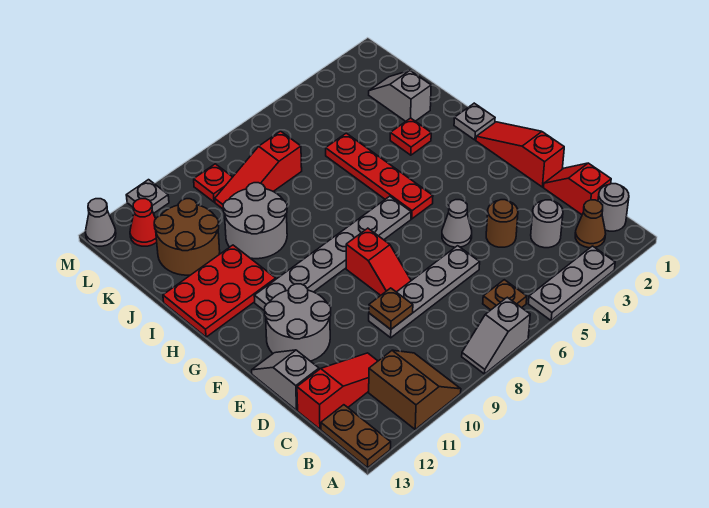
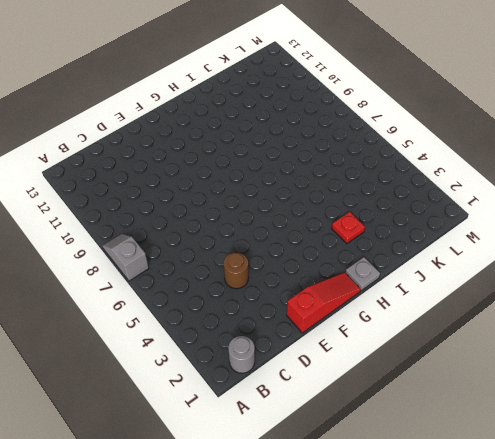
none -> grey plate A3:A5 level 1
none -> brown slope A10:B11 level 1 top 11
none -> brown plate A13:B13 level 1
none -> brown cone B2 level 1

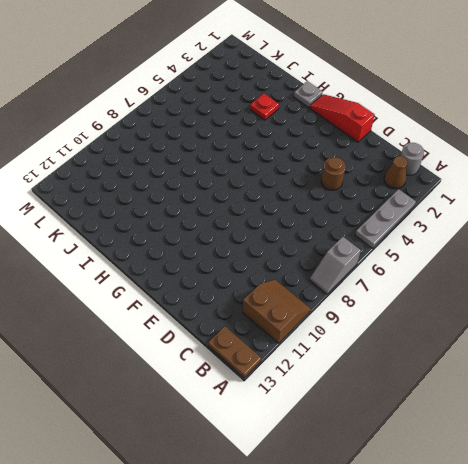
none -> brown plate B6 level 1
none -> red slope C1:D1 level 1 top C
none -> grey round brick C3 level 1
none -> red slope C11:C13 level 1 top 13

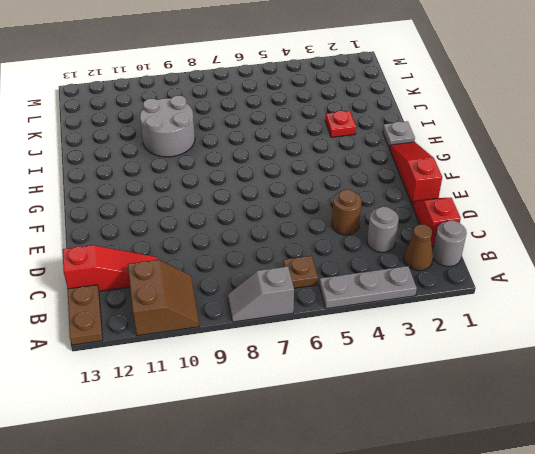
none -> grey plate D6:D9 level 1
none -> grey slope D13:E13 level 1 top D
none -> grey cone E5 level 1
none -> red slope E8:F8 level 1 top F

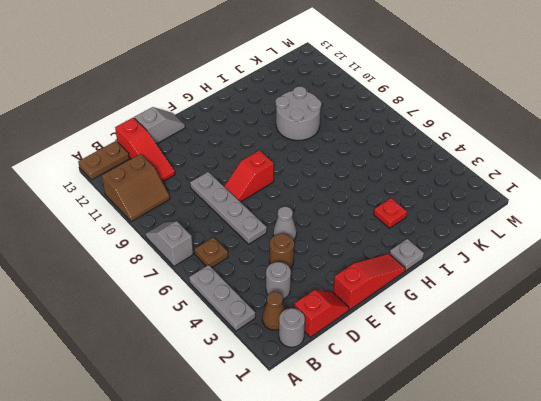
none -> grey round brick E11:F12 level 1
none -> red plate G5:J5 level 1
none -> grey plate G6:G11 level 1
none -> red plate H11:I13 level 1

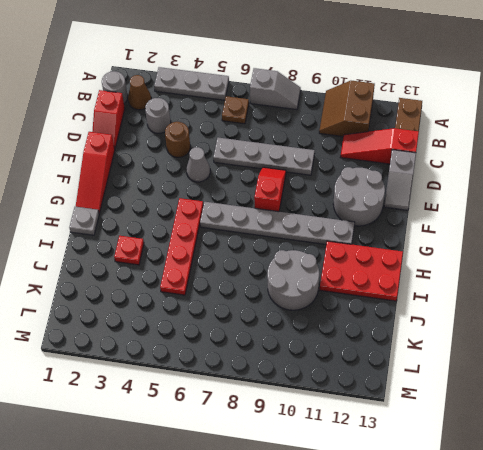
none -> grey slope J2:K2 level 1 top J
none -> brown round brick J11:K12 level 1
none -> red slope K7:K9 level 1 top 7
none -> red plate L9 level 1

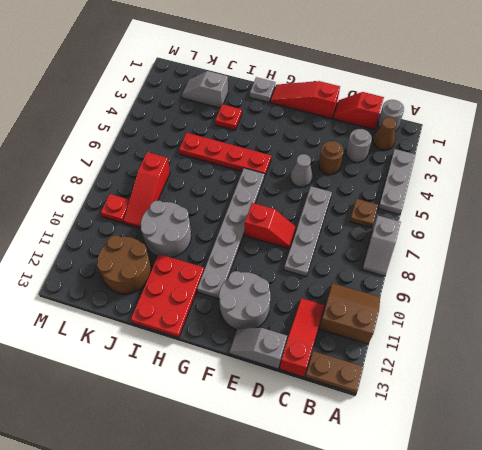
none -> red cone L12 level 1
none -> grey plate M11 level 1
none -> grey cone M13 level 1
none -> brown plate D9 level 2

